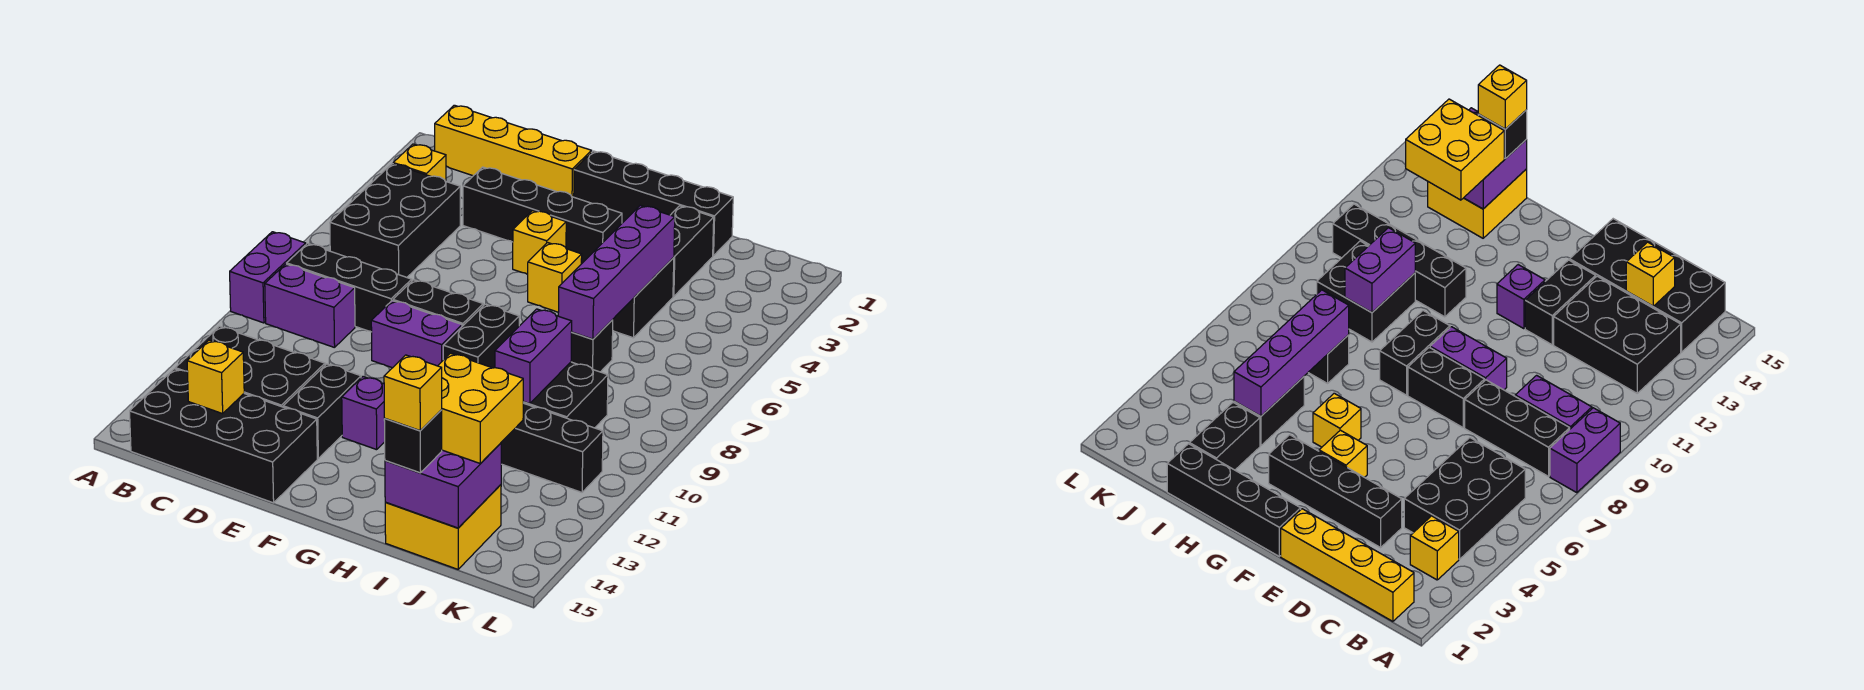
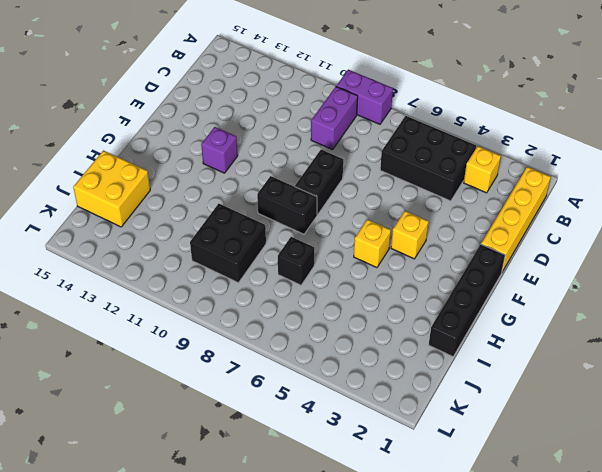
none -> black brick B8:D8 level 1
none -> black brick B12:D13 level 1
none -> black brick B14:E15 level 1
none -> black brick D3:G3 level 1

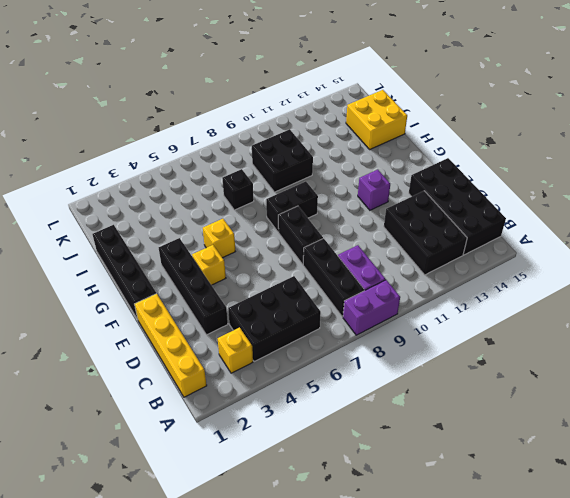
none -> purple brick E9:F9 level 1
none -> black brick E12:E13 level 1
none -> black brick H11:K11 level 1
none -> black brick I2:I3 level 1

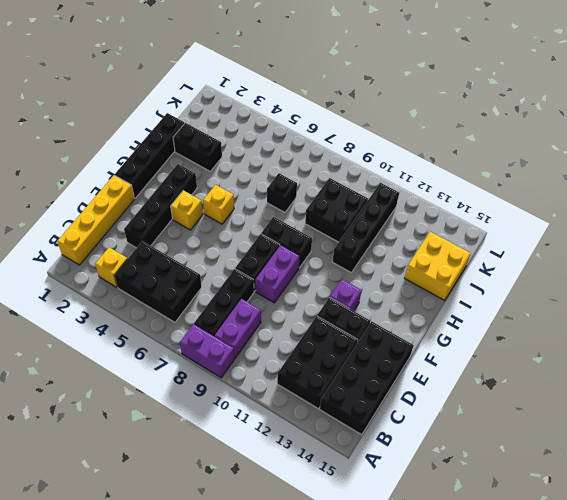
none -> black brick I4:I5 level 1
none -> yellow brick C14 level 2
none -> purple brick I4:I7 level 2
none -> purple brick I9:I10 level 2

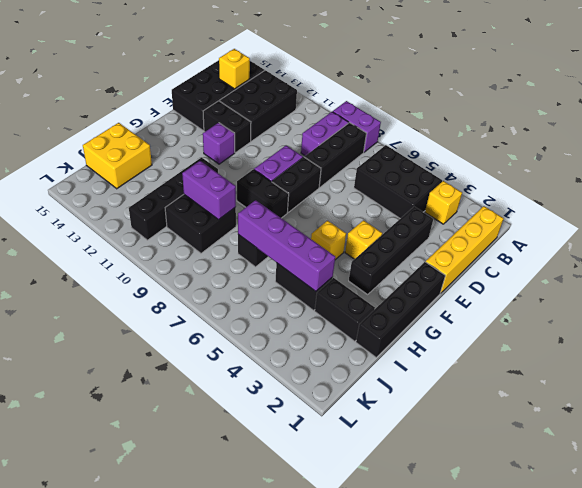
none -> purple brick I14:J15 level 2
none -> yellow brick I13:J14 level 3
none -> black brick I15 level 3
none -> yellow brick I15 level 4

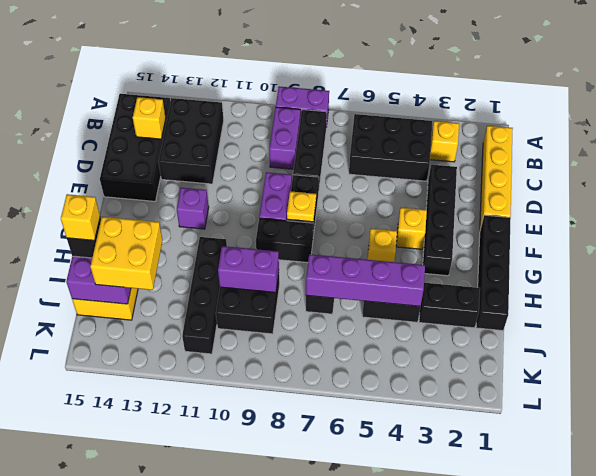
yellow plate F8 level 2 -> none
none -> black brick E12:E13 level 1

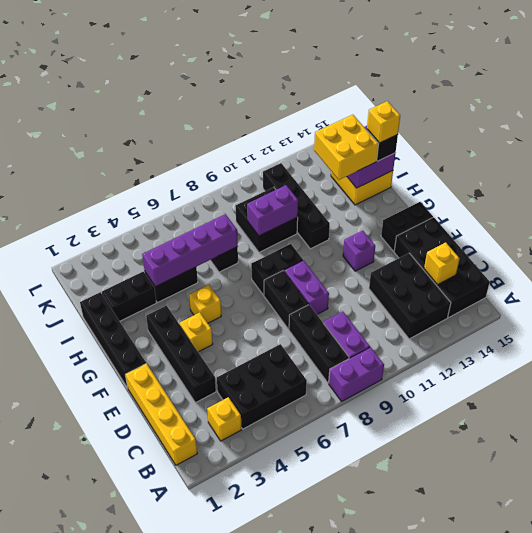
black brick F14:F15 level 1 -> black brick E12:E13 level 1

